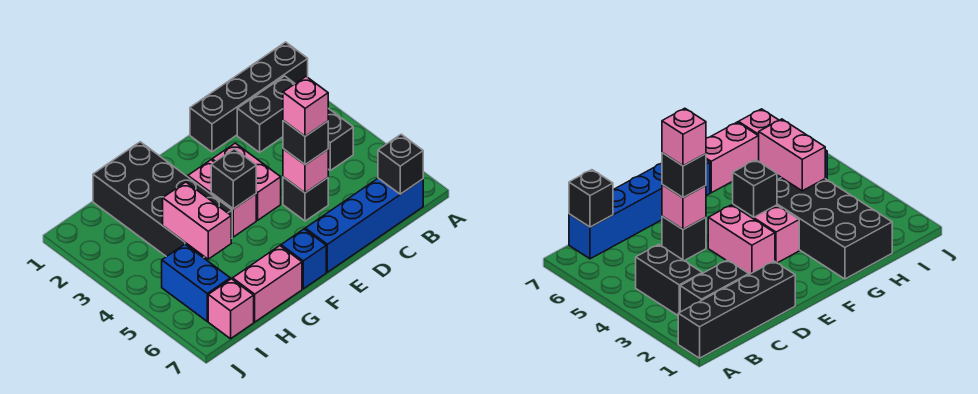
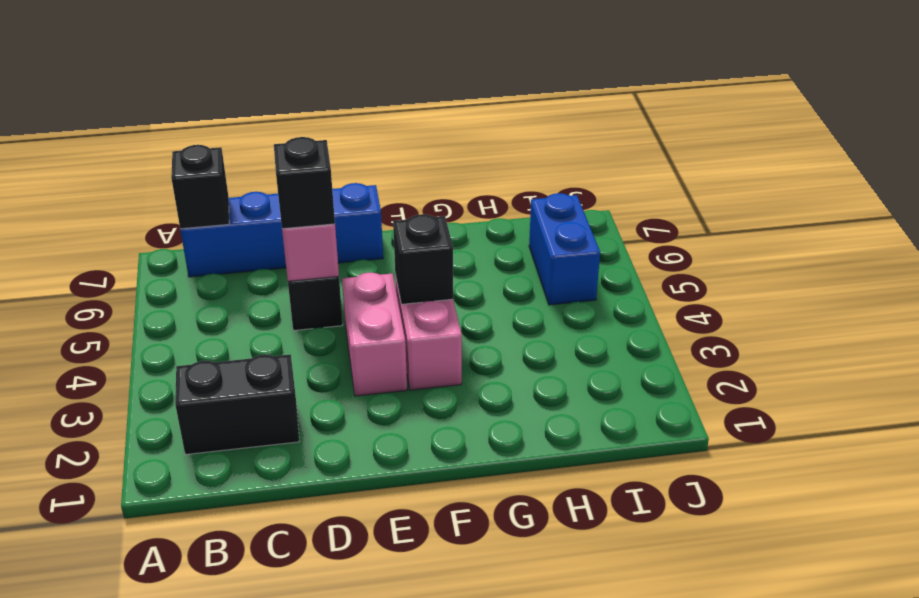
none -> black brick A1:D1 level 1
none -> black brick B3:B4 level 1
none -> blue brick F7 level 1

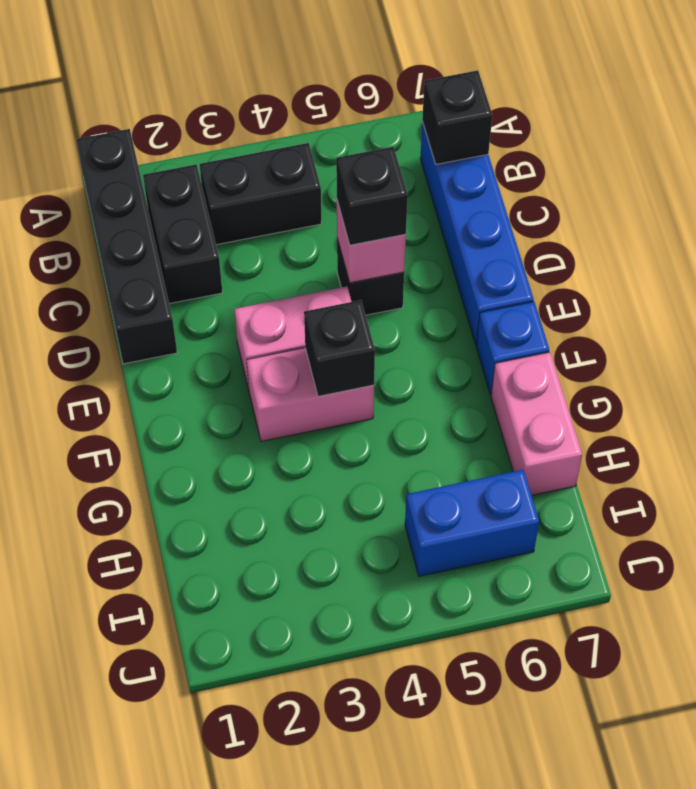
none -> black brick G1:H4 level 1
none -> pink brick I7 level 1
none -> pink brick H4:H5 level 2

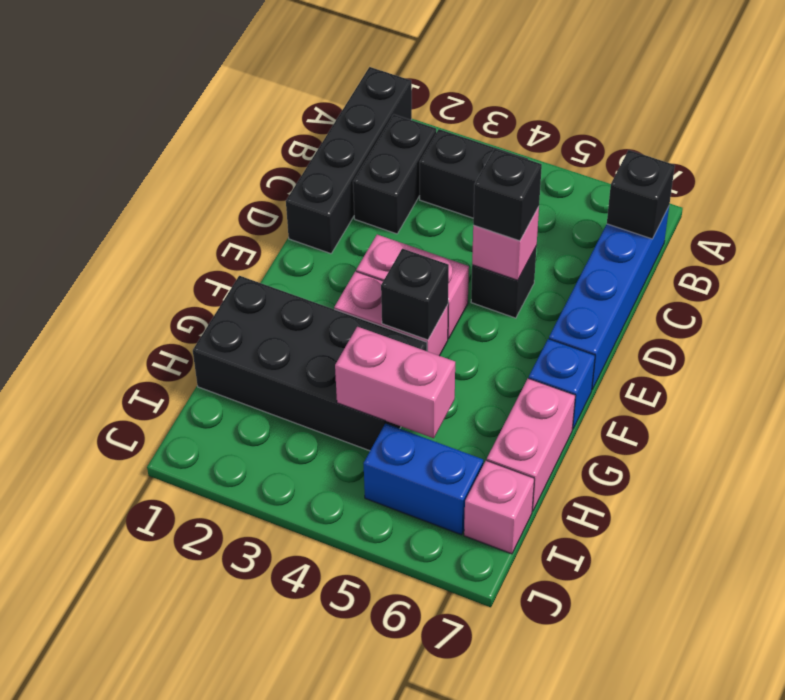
none -> pink brick D5 level 4

